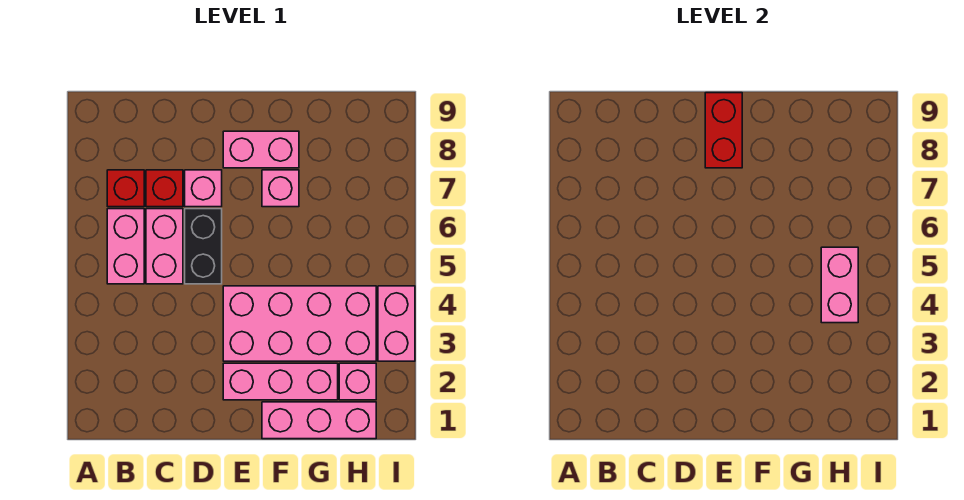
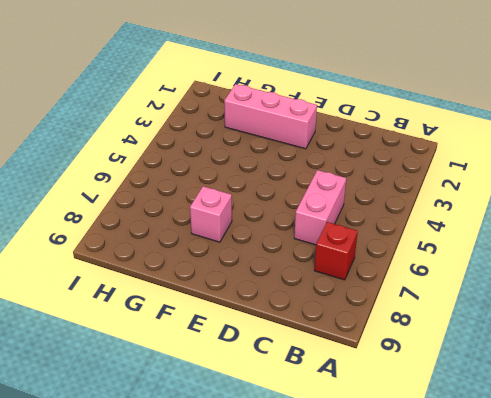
none -> pink brick B5:B6 level 1
none -> red brick C7 level 1
none -> black brick D5:D6 level 1

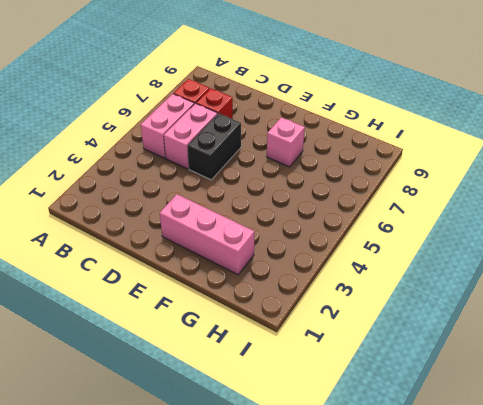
none -> pink brick D7 level 1
none -> pink brick E3:H4 level 1
none -> pink brick E8:F8 level 1

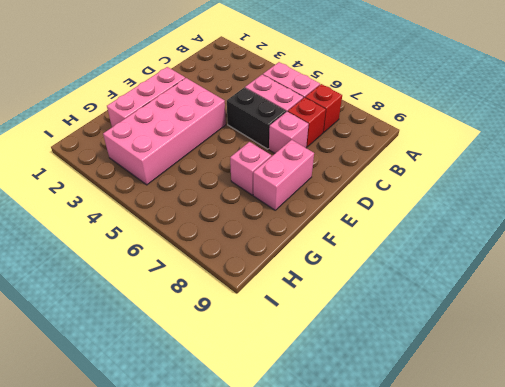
none -> pink brick F1:H1 level 1
none -> pink brick H2 level 1
none -> pink brick I3:I4 level 1

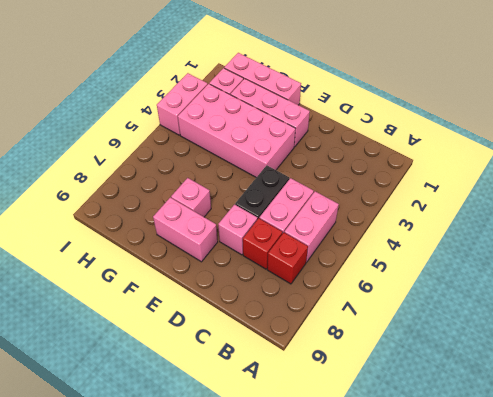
none -> red brick E8:E9 level 2
none -> pink brick H4:H5 level 2

